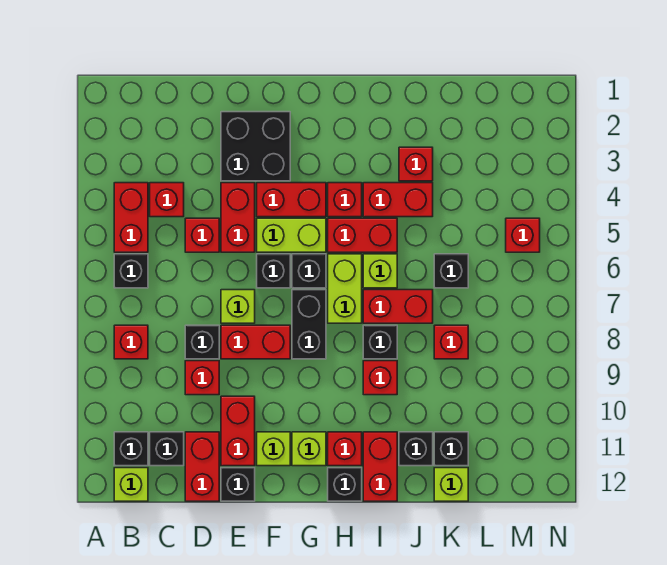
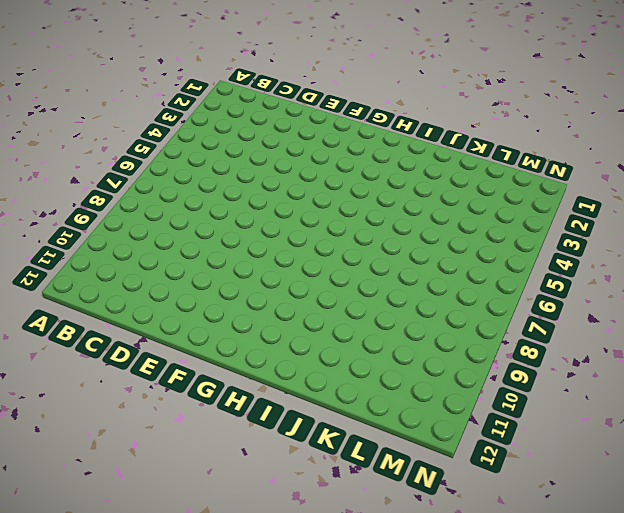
none -> red brick B4:B5 level 1
none -> black brick B6 level 1
none -> red brick B8 level 1
none -> black brick B11 level 1

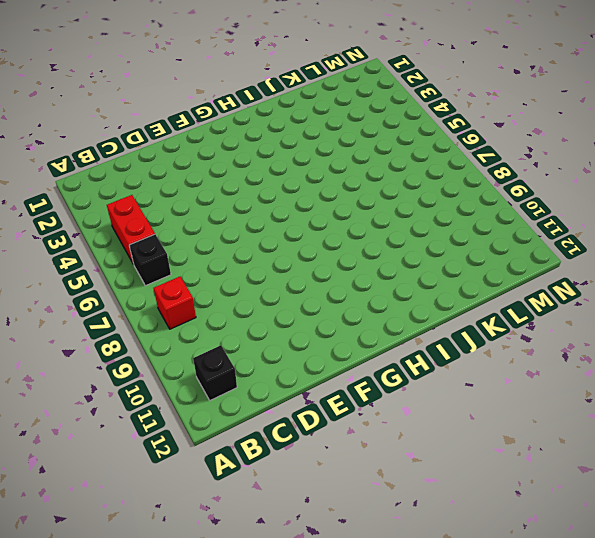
none -> lime brick B12 level 1
none -> red brick C4 level 1
none -> black brick C11 level 1
none -> red brick D5 level 1

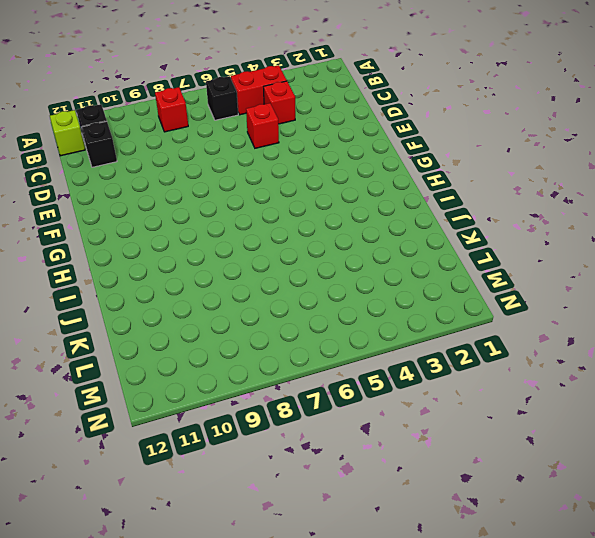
none -> black brick D8 level 1
none -> red brick D9 level 1
none -> red brick D11:D12 level 1
none -> black brick E2:F3 level 1

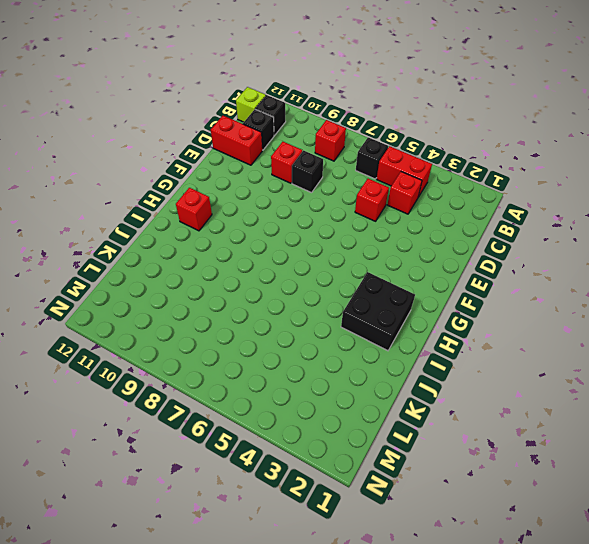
black brick H2:I3 level 1 -> black brick E2:F3 level 1
none -> red brick E4:E5 level 1
none -> lime brick E7 level 1
none -> red brick E8:F8 level 1
none -> red brick E10:E11 level 1

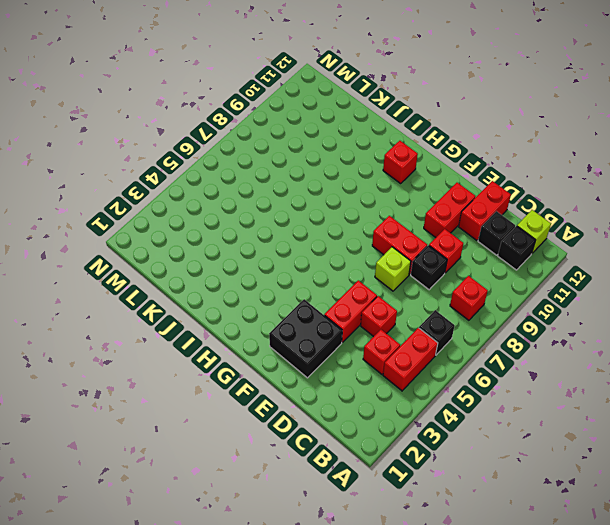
none -> black brick E12 level 1
none -> red brick F4:G4 level 1
none -> lime brick F5:G5 level 1
none -> black brick F6 level 1

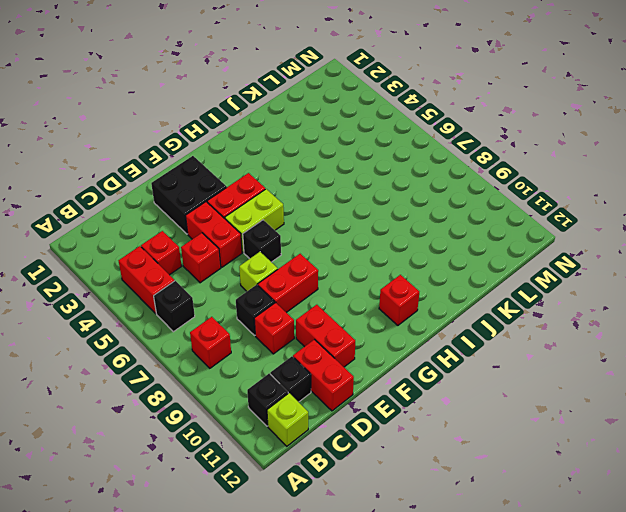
none -> black brick E12 level 1
none -> lime brick F11 level 1
none -> black brick G6 level 1
none -> black brick G7:G8 level 1

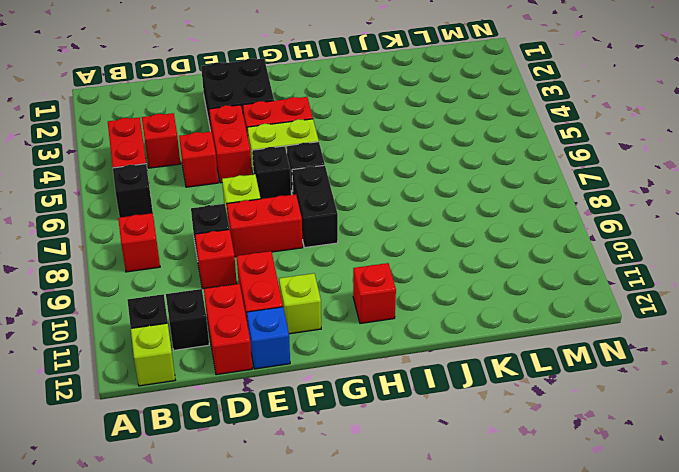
blue brick E12 level 1 -> black brick E12 level 1
none -> lime brick G11 level 1
none -> red brick H4 level 1
none -> red brick H5:I5 level 1
none -> lime brick H6:H7 level 1

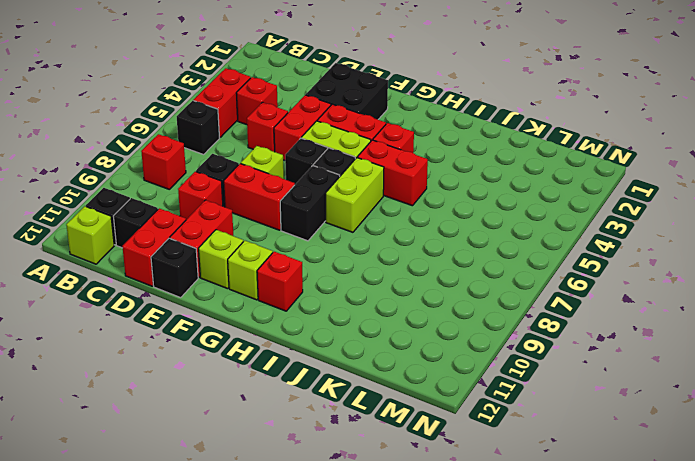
none -> black brick H12 level 1
none -> red brick I4:J4 level 1
none -> lime brick I6 level 1
none -> red brick I7:J7 level 1

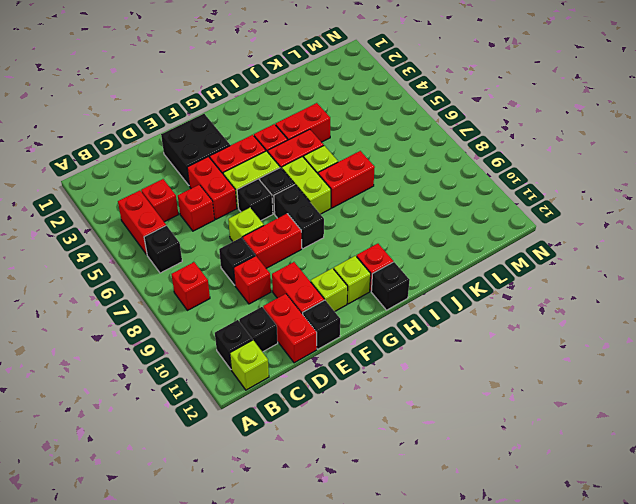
none -> black brick I8 level 1
none -> red brick I9 level 1
none -> red brick I11:I12 level 1
none -> red brick J3 level 1

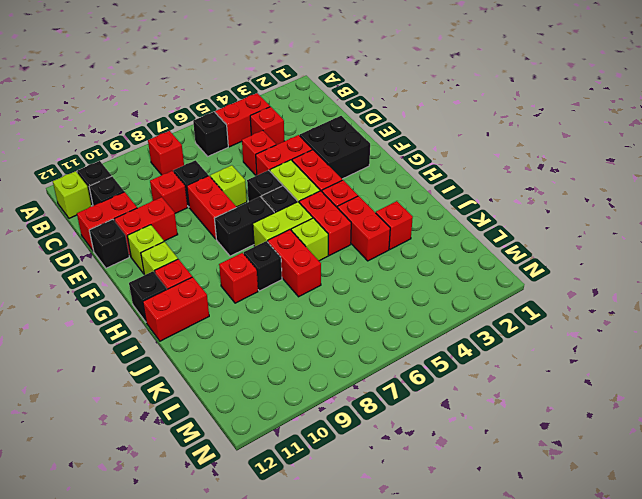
none -> black brick J11 level 1
none -> black brick K6 level 1
none -> red brick K8 level 1
none -> black brick K11 level 1

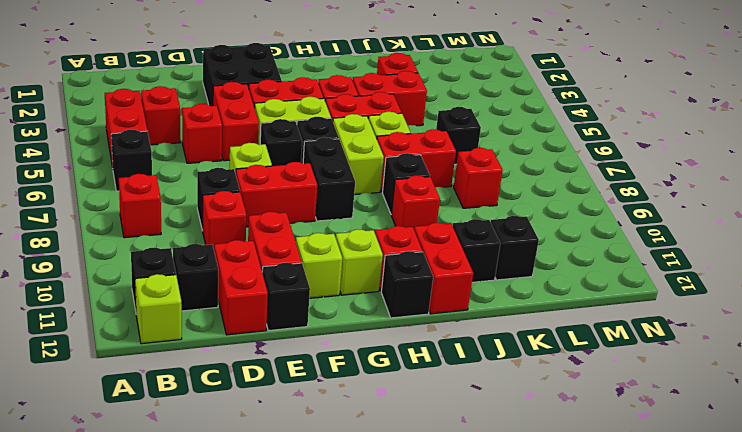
none -> lime brick K12 level 1
none -> red brick M5 level 1

